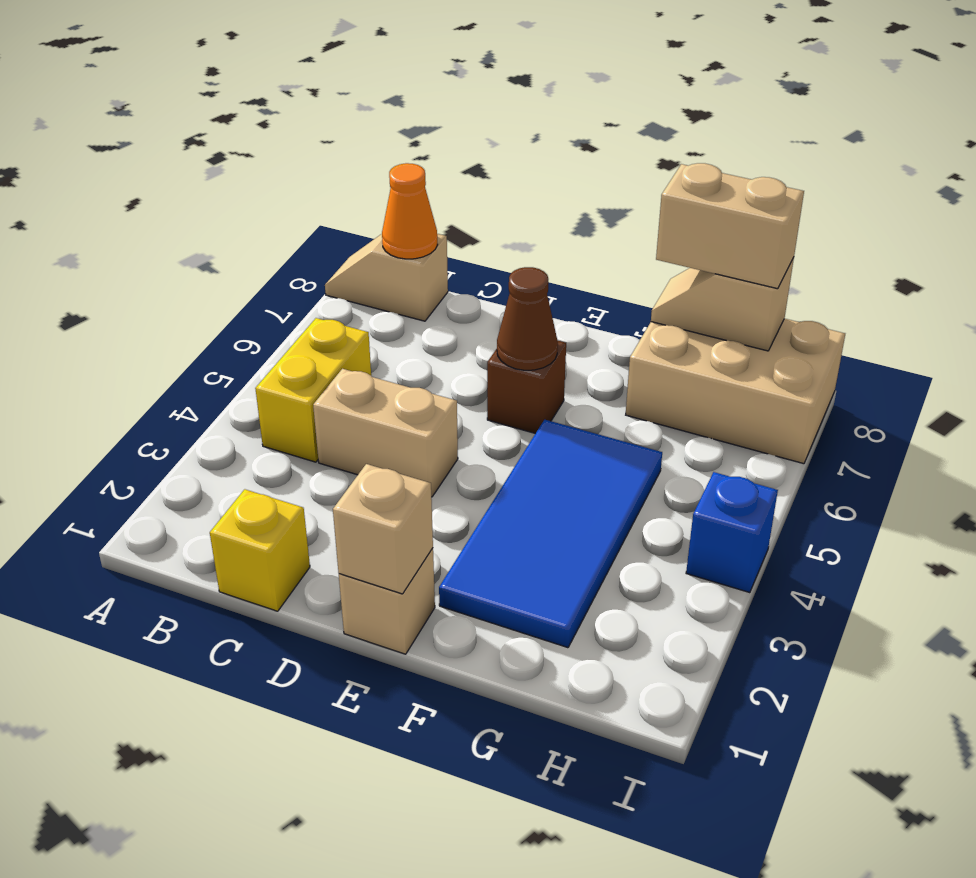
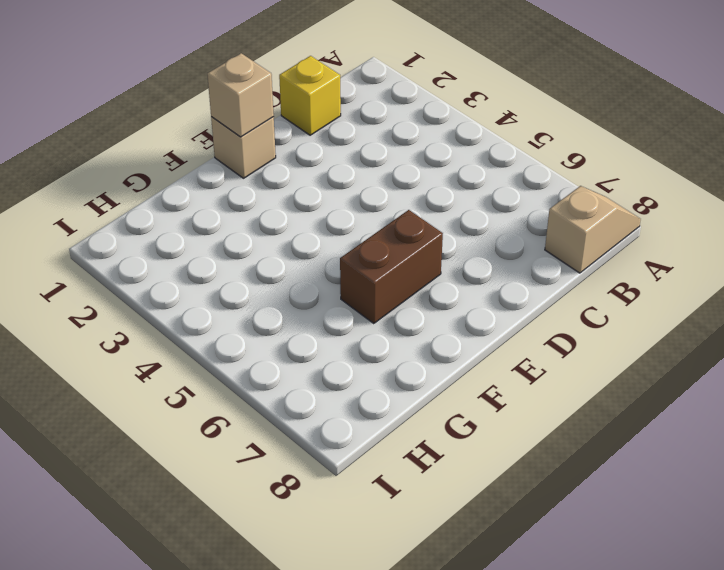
brown brick E6:F6 level 1 -> brown brick E6 level 1
none -> yellow brick B4:B5 level 1
none -> tan brick C4:D4 level 1
none -> blue tile F2:G5 level 1

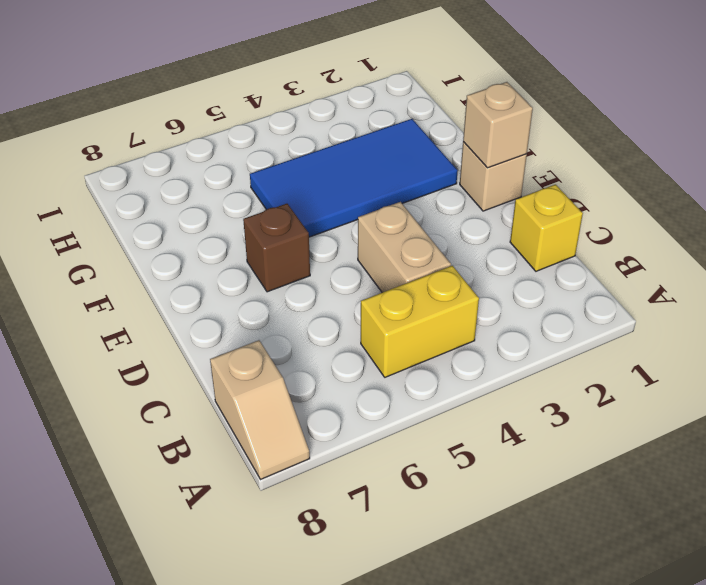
none -> tan brick G7:I8 level 1
none -> blue brick I4 level 1
none -> orange cone B8 level 2

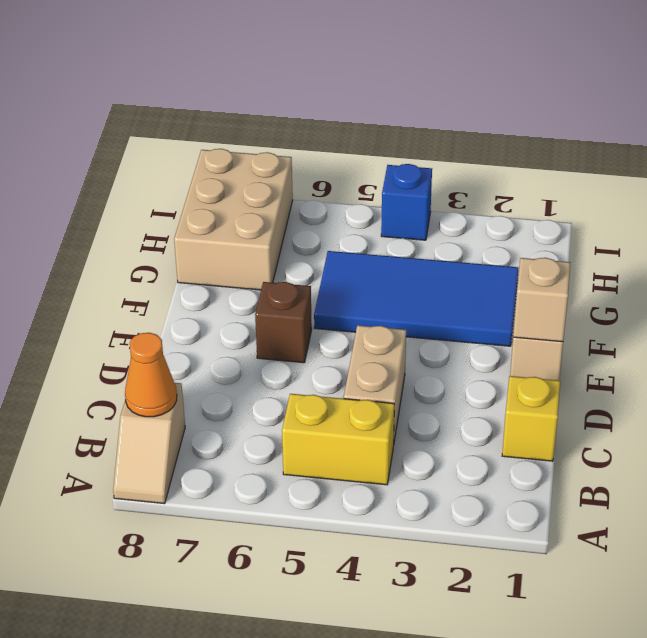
none -> brown cone E6 level 2
none -> tan slope G8:H8 level 2 top H
none -> tan brick G8:H8 level 3

